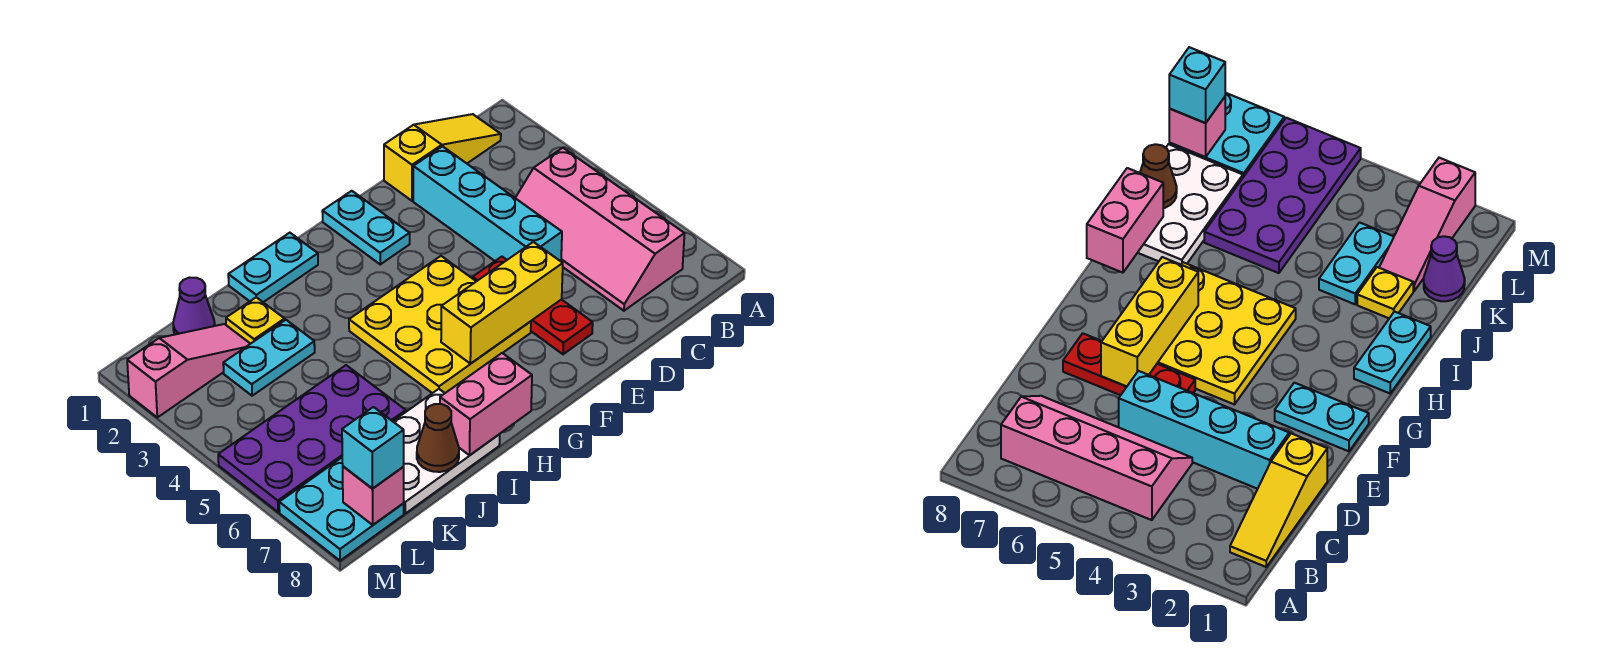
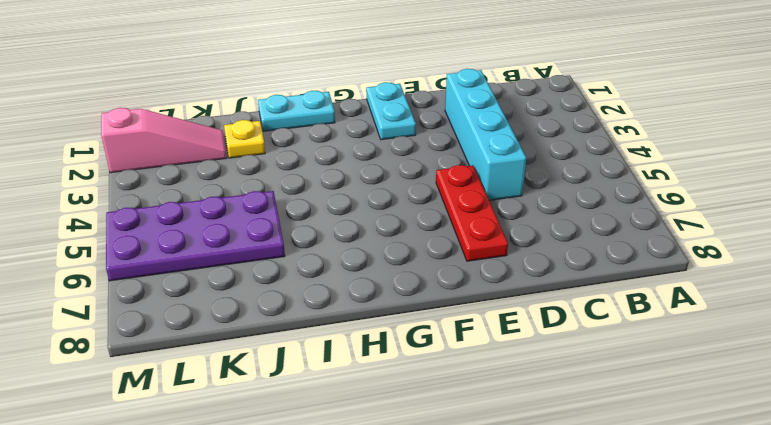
none -> yellow slope B1:D1 level 1 top D
none -> pink slope B4:C7 level 1 top B
none -> yellow plate F4:H6 level 1

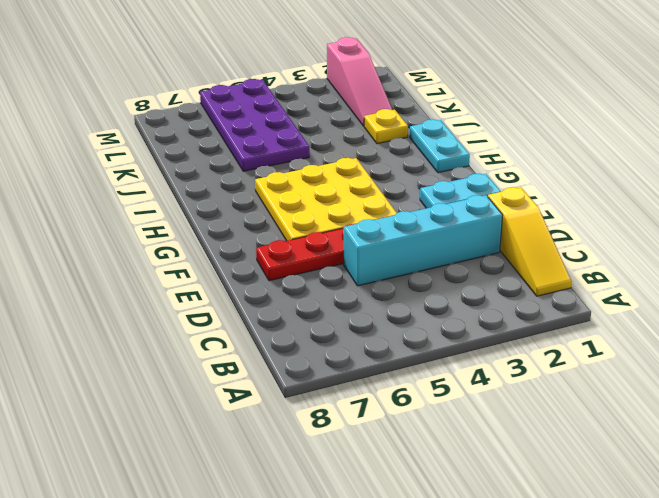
none -> pink slope B4:C7 level 1 top B
none -> white plate I7:K8 level 1
none -> cyan plate J3:K3 level 1

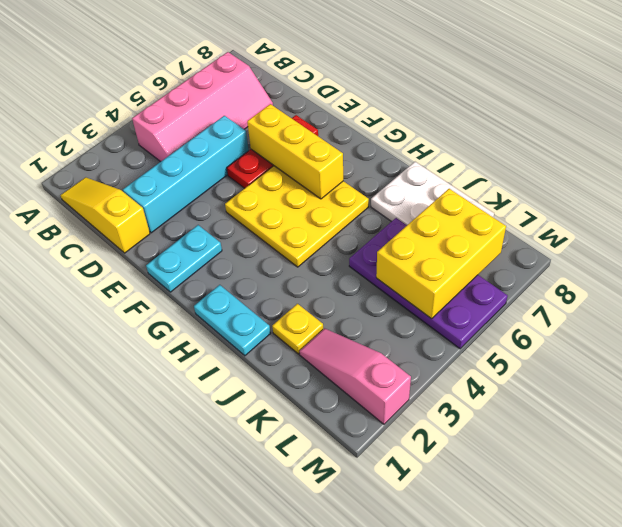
yellow brick K5:L7 level 2 -> none
none -> cyan plate J3:K3 level 1
none -> purple cone K1 level 1
none -> cyan plate L7:M8 level 1

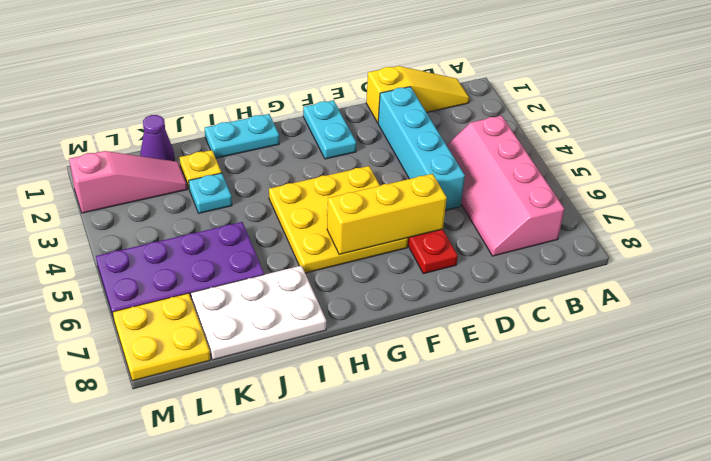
cyan plate J3 level 1 -> cyan plate J3:K3 level 1
yellow plate L7:M8 level 1 -> cyan plate L7:M8 level 1
none -> pink brick H8:I8 level 2
none -> brown cone J8 level 2
none -> pink brick L8 level 2

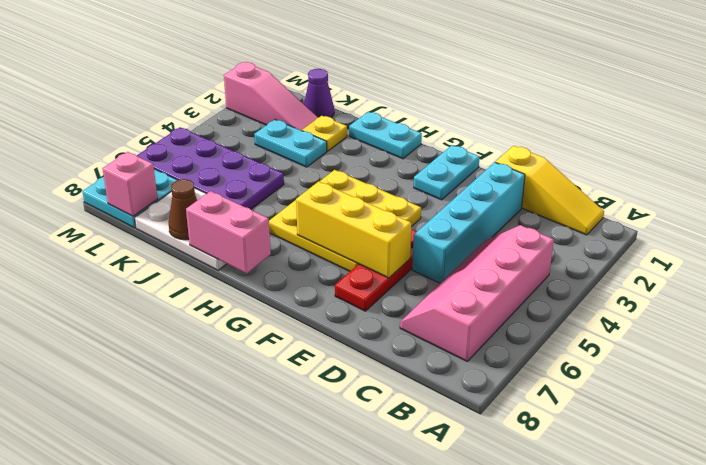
none -> cyan brick L8 level 3

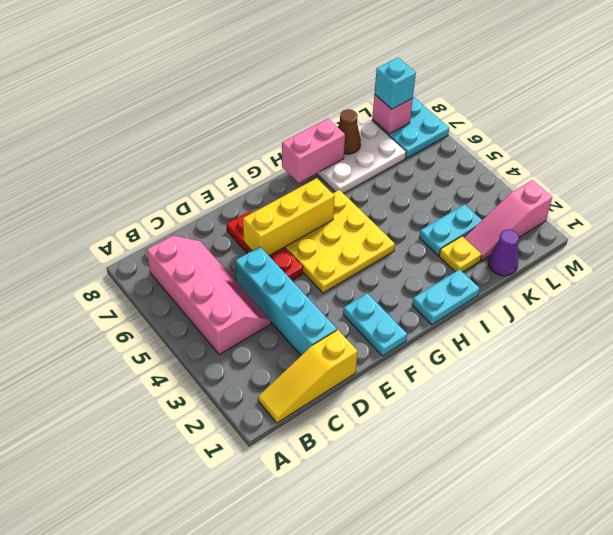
none -> purple plate J5:M6 level 1

